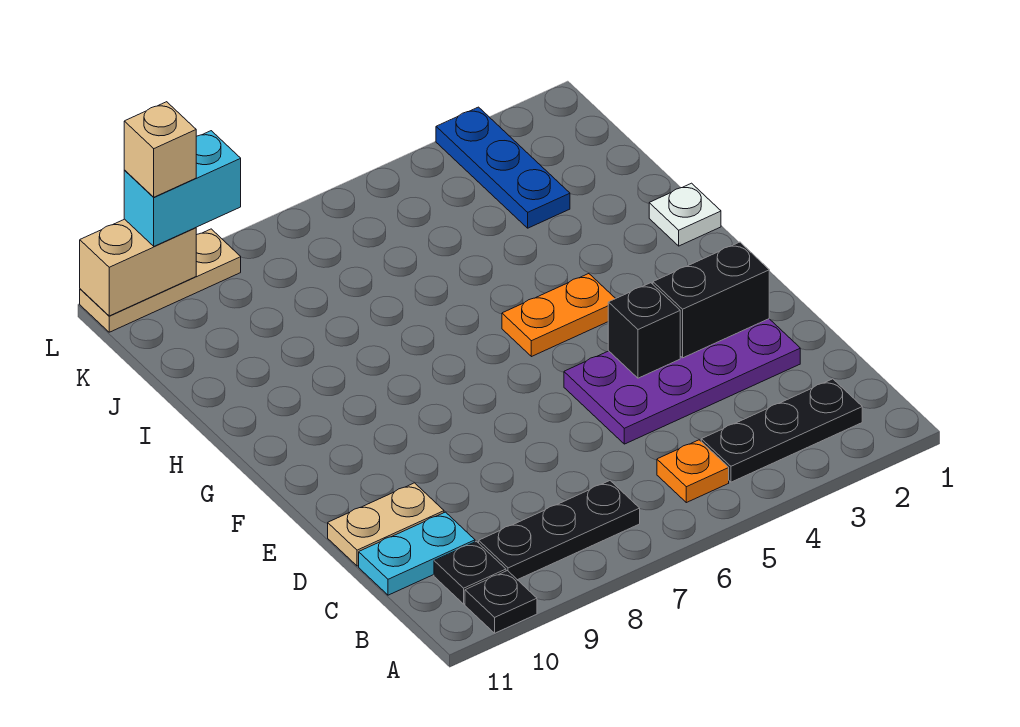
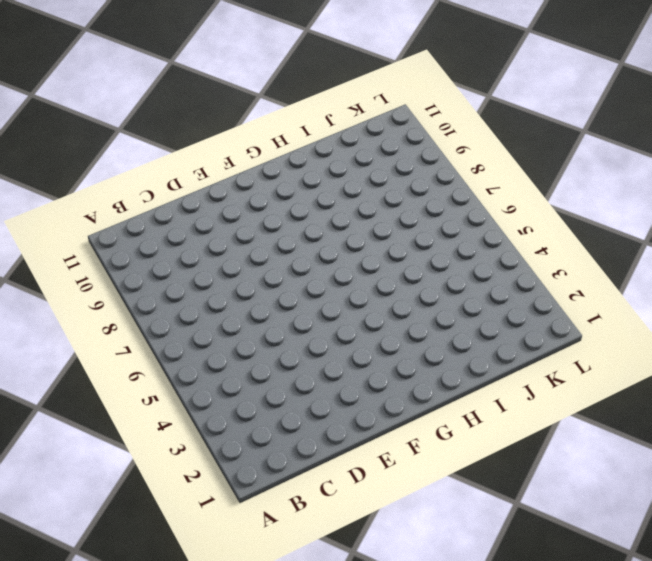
none -> black plate A10 level 1
none -> black plate B2:B4 level 1
none -> orange plate B5 level 1

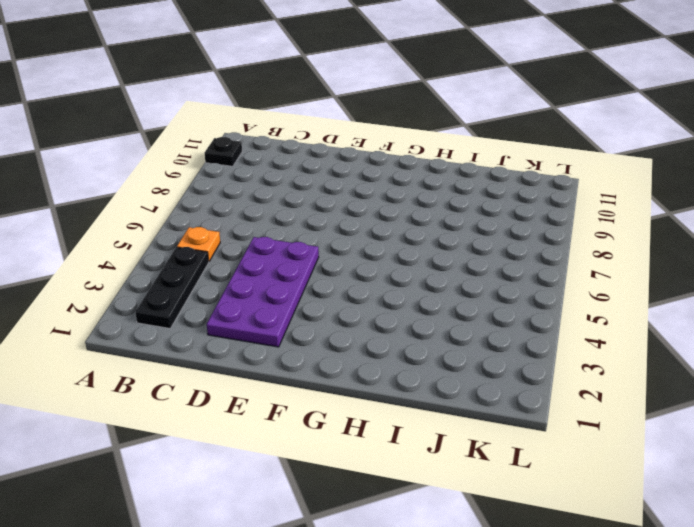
none -> black plate B7:B9 level 1
none -> black plate B10 level 1
none -> cyan plate C10:C11 level 1

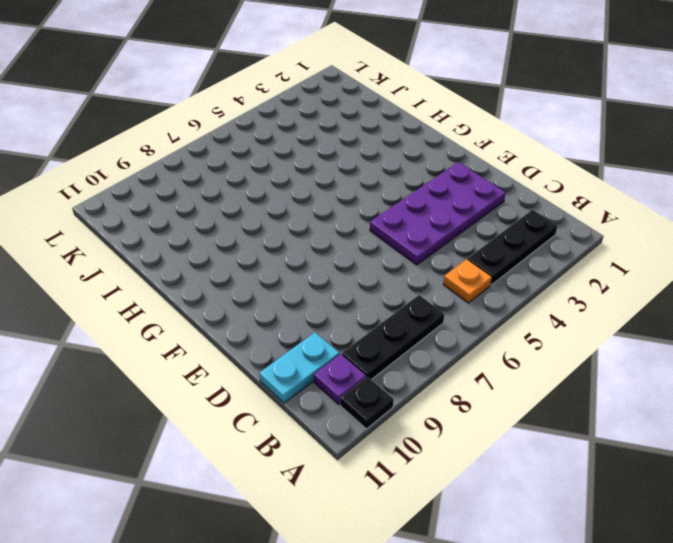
purple plate B10 level 1 -> black plate B10 level 1
none -> tan plate D10:D11 level 1
none -> orange plate G4:G5 level 1
none -> white plate H1 level 1

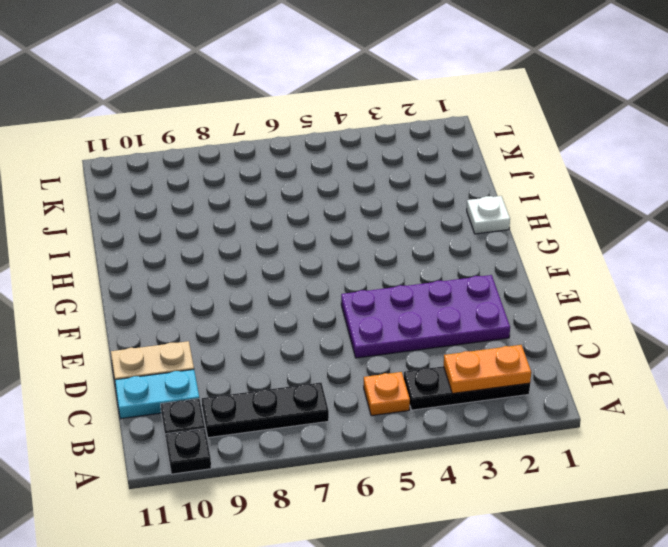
orange plate B2:B3 level 2 -> orange plate G4:G5 level 1
none -> blue plate J3:L3 level 1
none -> tan plate L9:L11 level 1
none -> black brick E2:E3 level 2

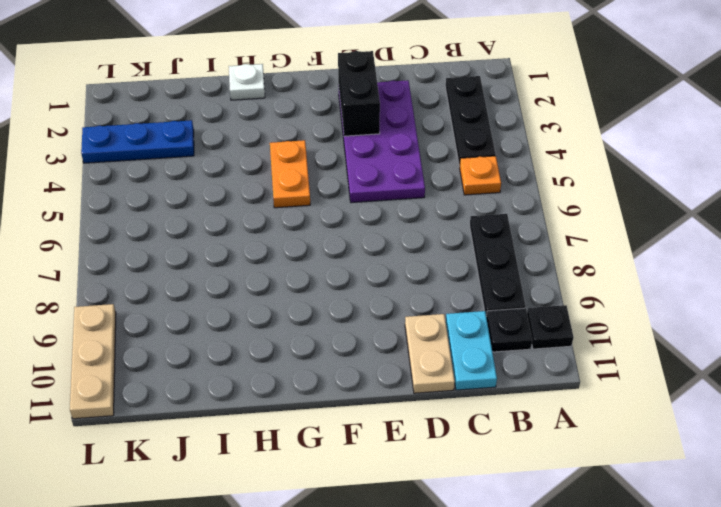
none -> black brick E4 level 2
none -> tan brick L10:L11 level 2
none -> cyan brick L9:L10 level 3

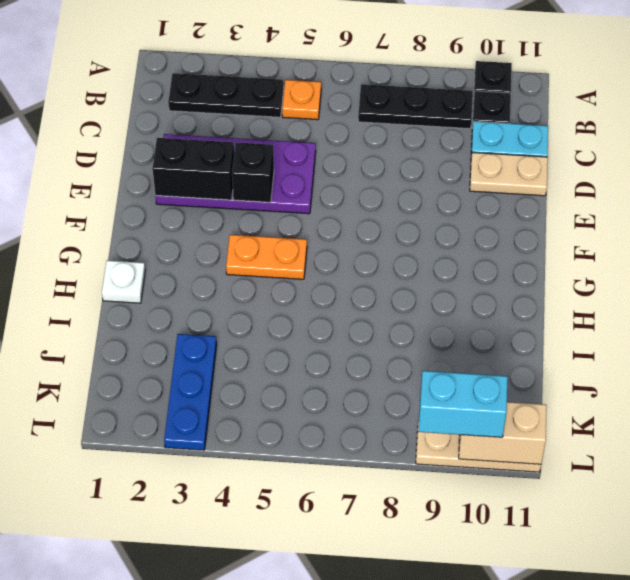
none -> tan brick L10 level 4

